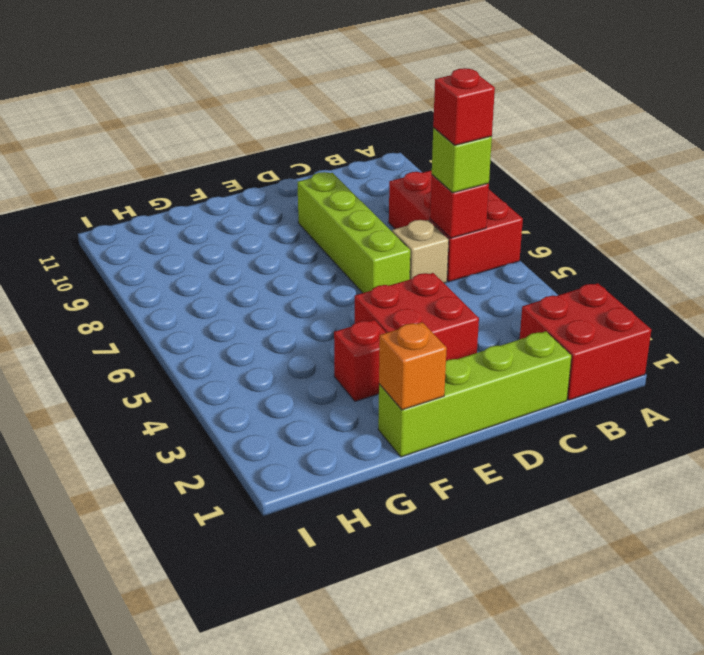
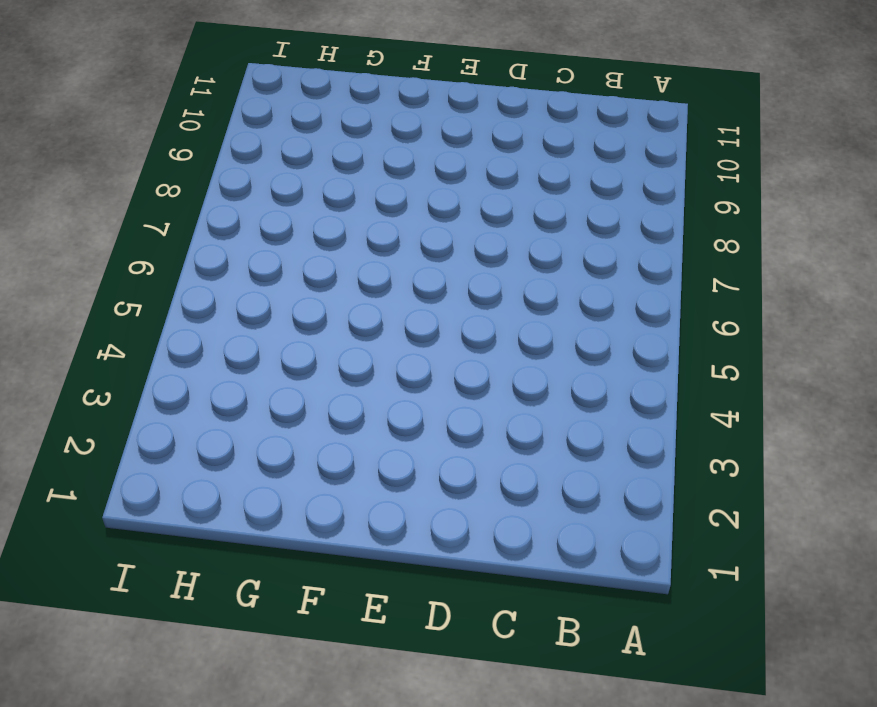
none -> red brick A1:B2 level 1
none -> red brick A6:B8 level 1

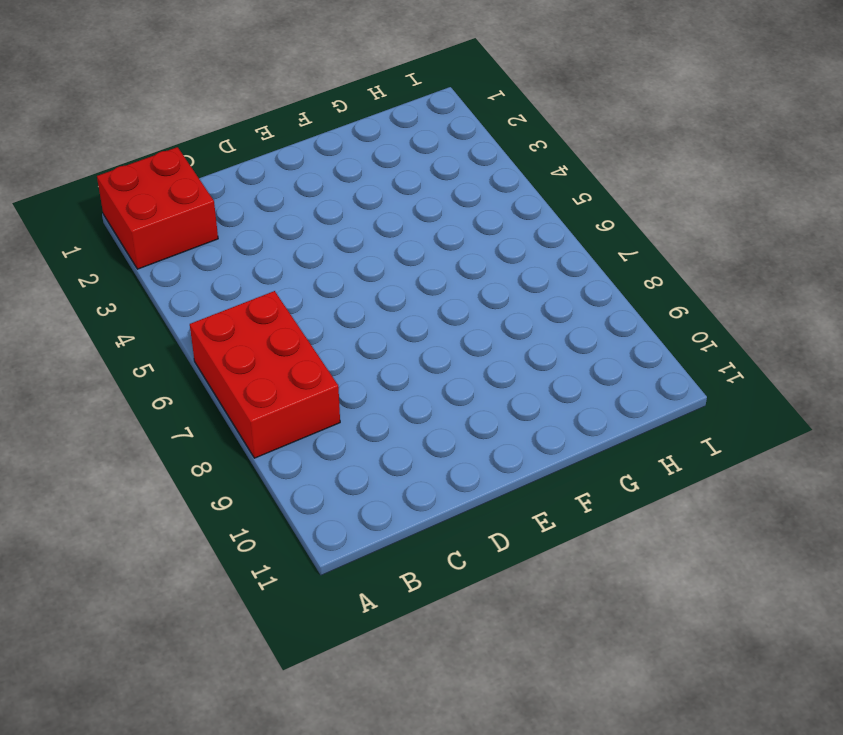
none -> lime brick C1:F1 level 1
none -> tan brick C6 level 1

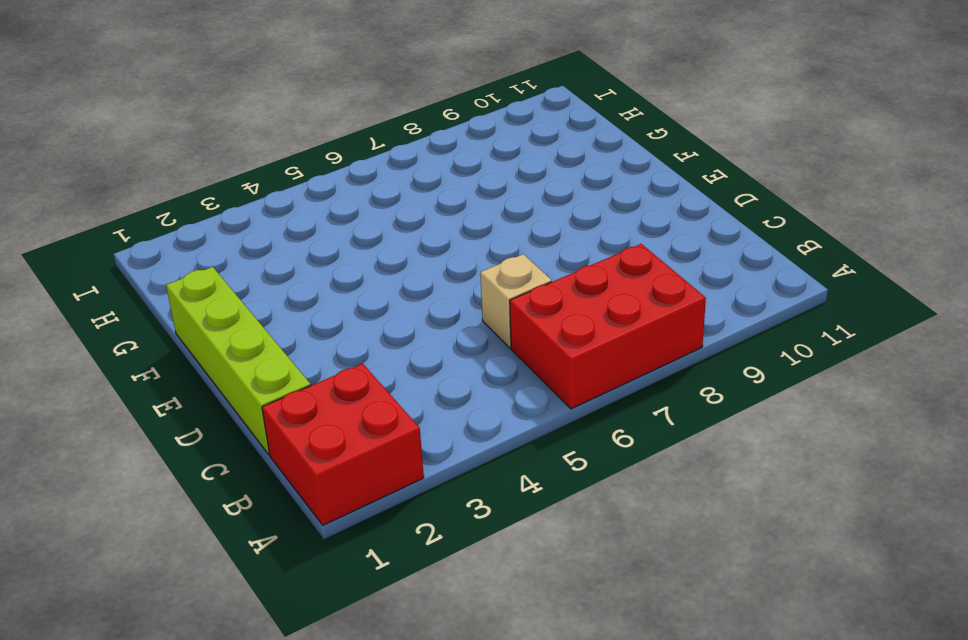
none -> red brick D3:E4 level 1
none -> lime brick D6:D9 level 1

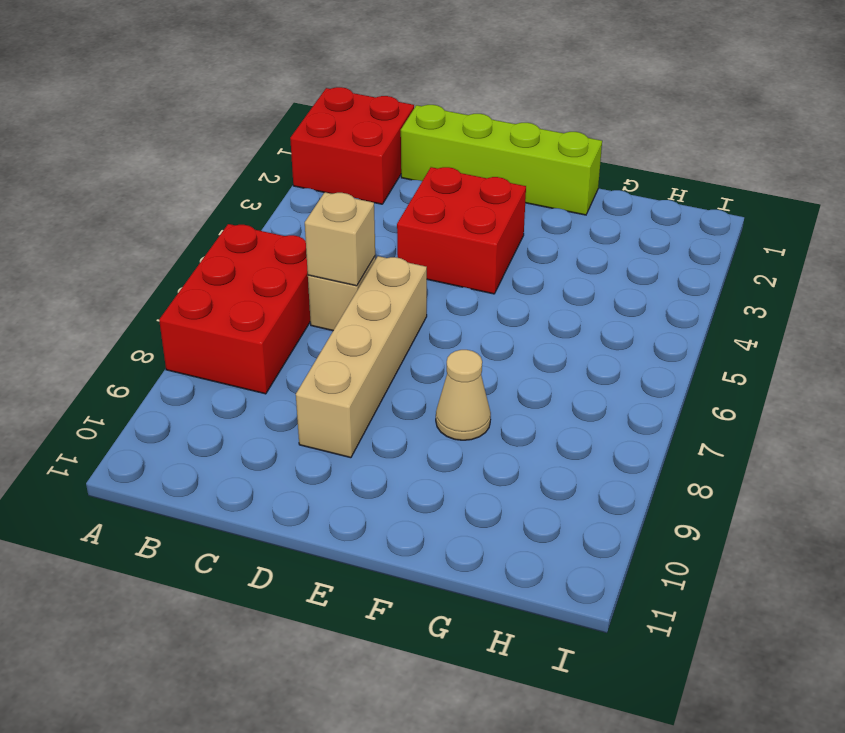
tan brick C6 level 2 -> none
tan brick D6:D9 level 1 -> lime brick D6:D9 level 1
tan cone F8 level 1 -> none
none -> red brick F3 level 1
none -> red brick B6 level 2

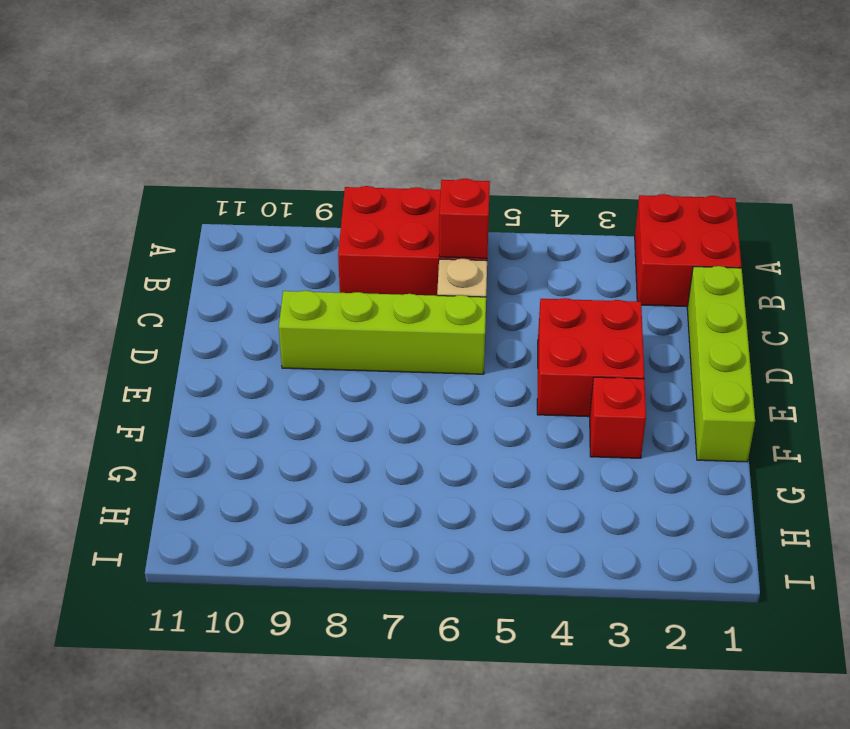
none -> orange brick F1 level 2
none -> lime brick B6 level 3

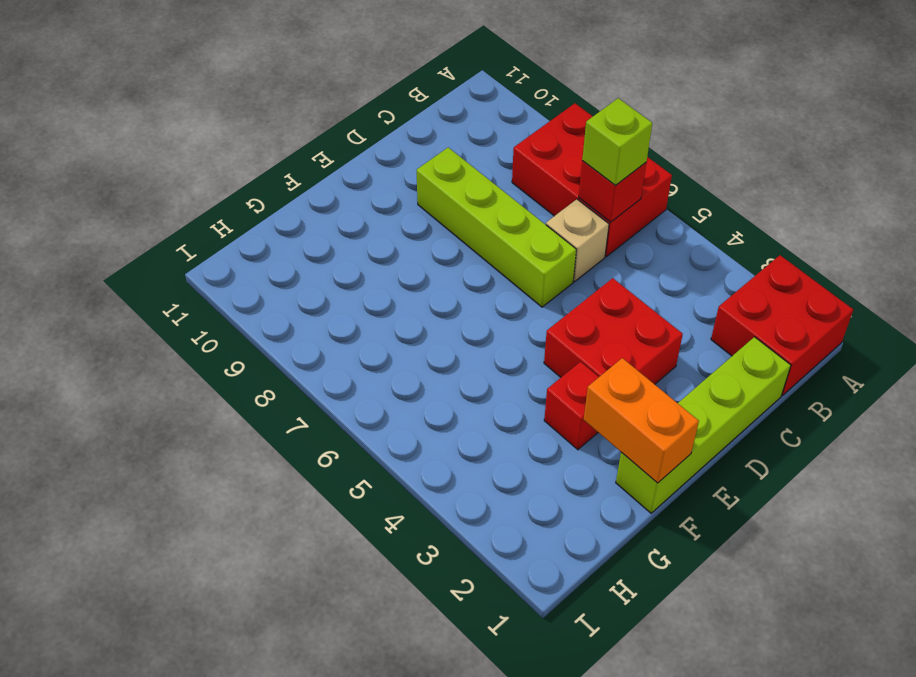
orange brick F1:F2 level 2 -> orange brick F1 level 2
none -> red brick B6 level 4

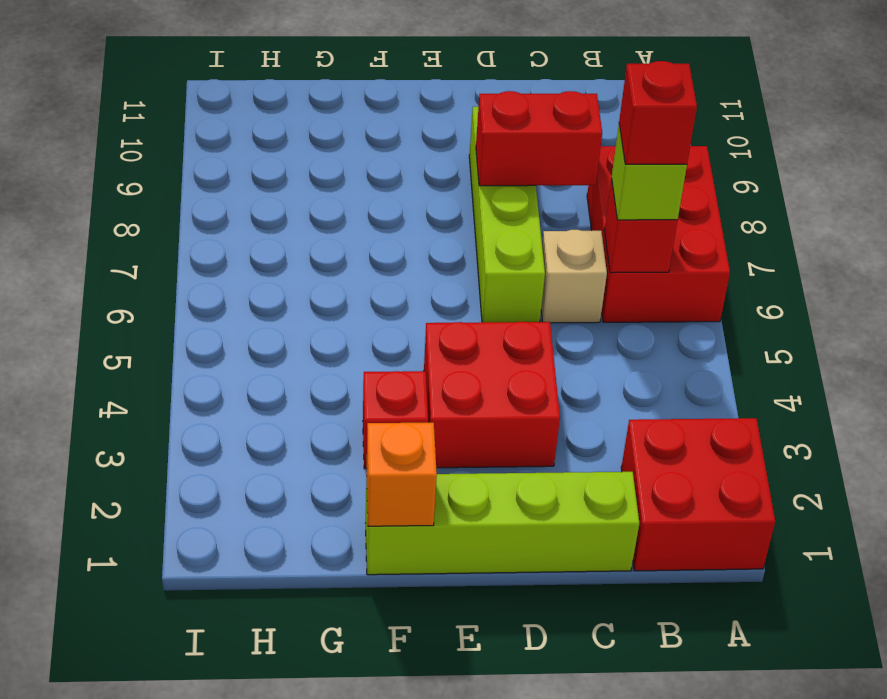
red brick C8:D8 level 2 -> none

